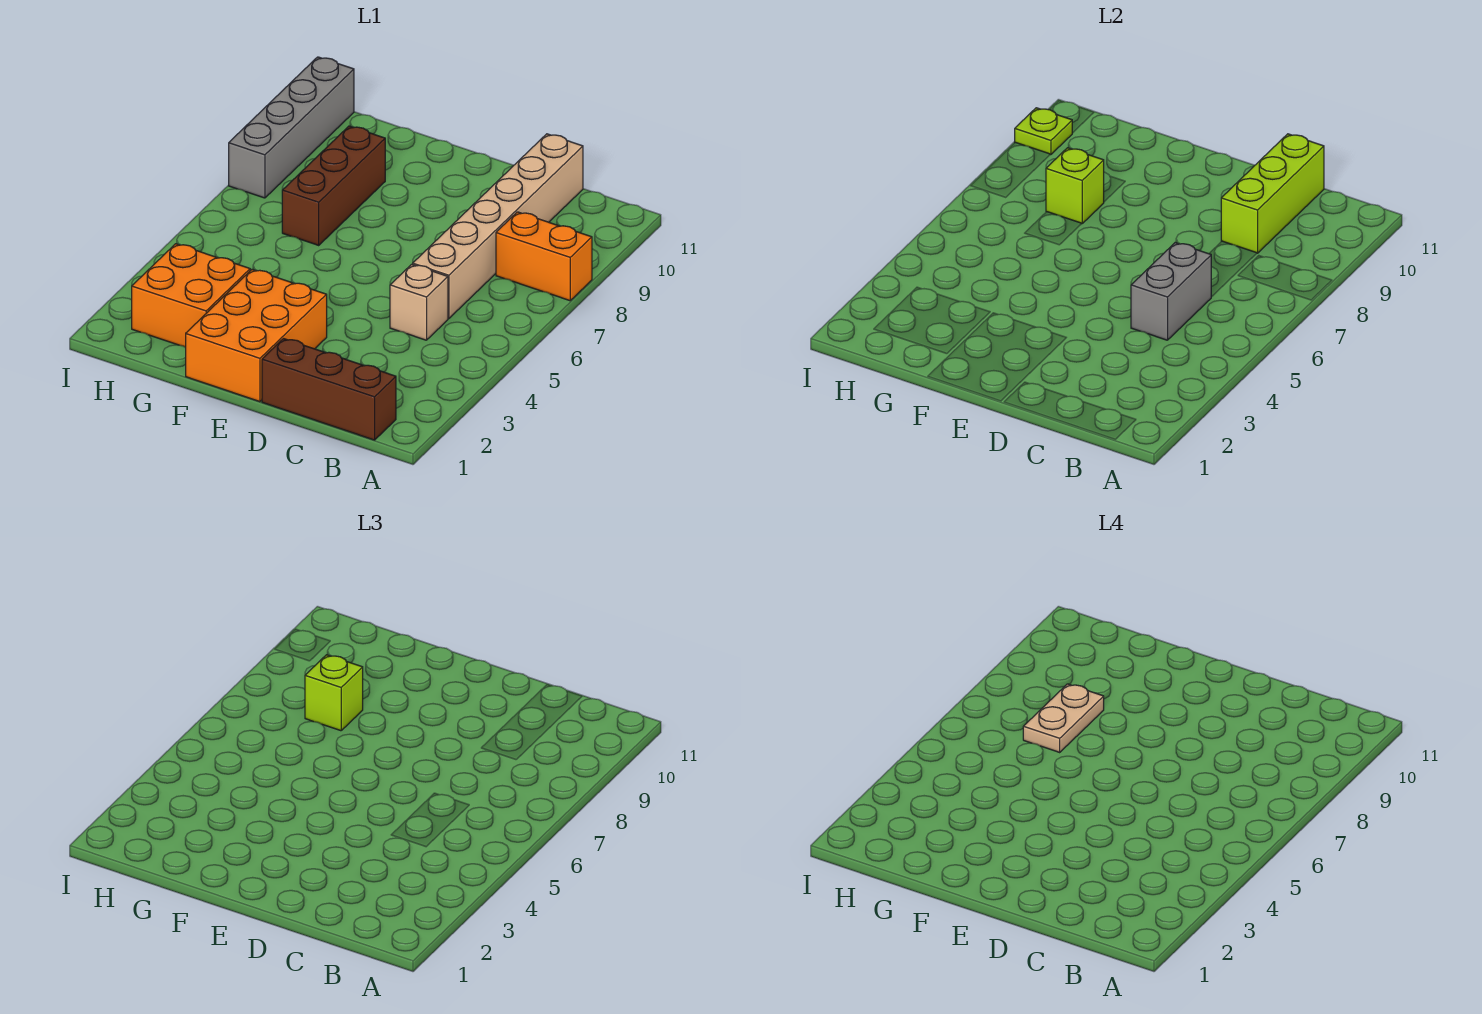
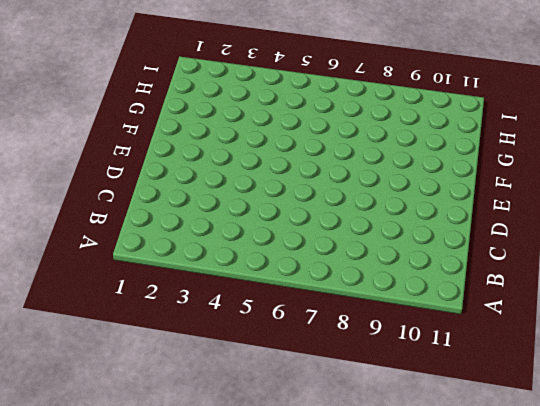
none -> orange brick A8:B8 level 1
none -> brown brick B1:D1 level 1
none -> tan brick C5 level 1

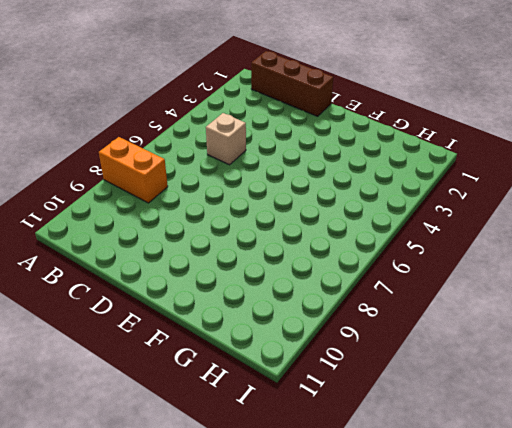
none -> tan brick C6:C11 level 1
none -> orange brick E1:F3 level 1
none -> orange brick G2:H3 level 1

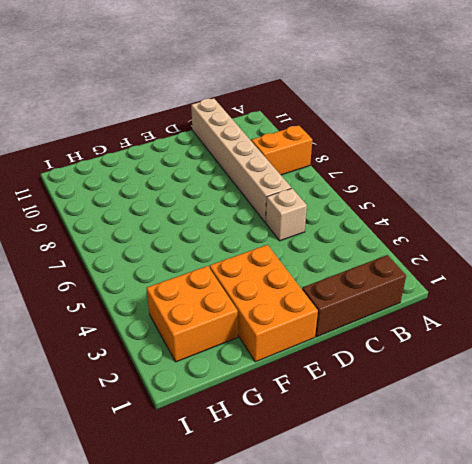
none -> brown brick G7:G9 level 1
none -> grey brick I8:I11 level 1
none -> grey brick C5:C6 level 2

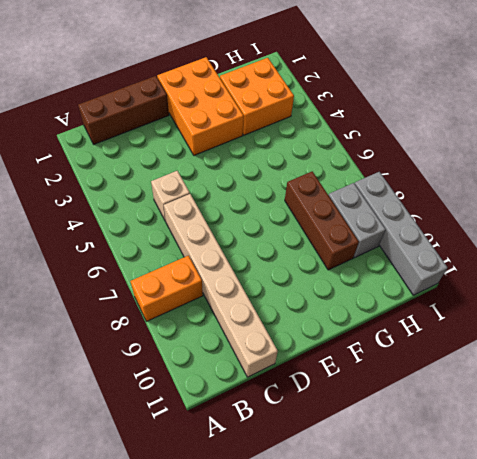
grey brick H8:H9 level 1 -> grey brick C5:C6 level 2
none -> lime brick C9:C11 level 2
none -> lime brick G8 level 2
none -> lime plate I10 level 2

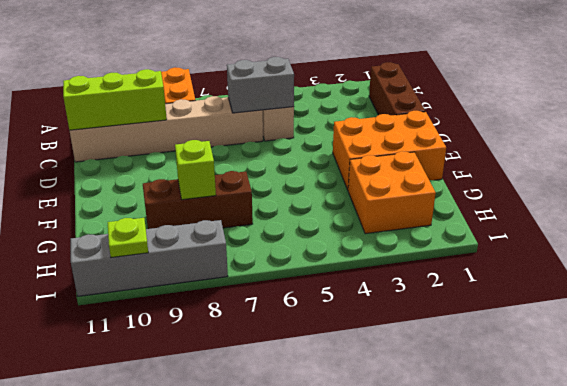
none -> lime brick G8 level 3
none -> tan plate G7:G8 level 4

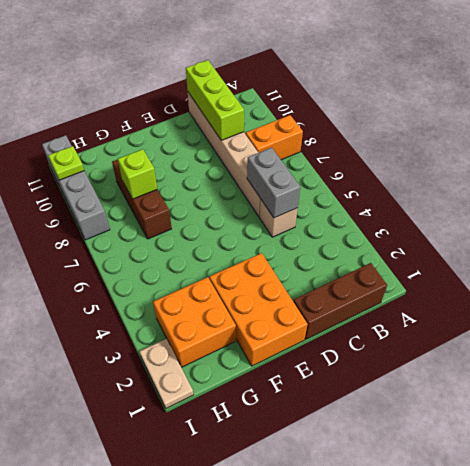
tan plate I1:I2 level 1 -> tan plate G7:G8 level 4
none -> lime brick G8 level 3

